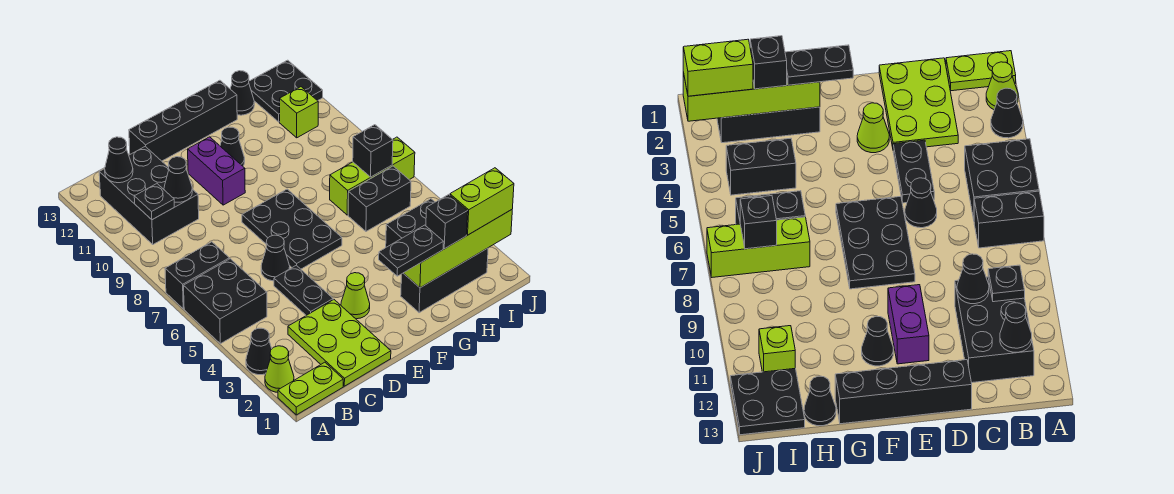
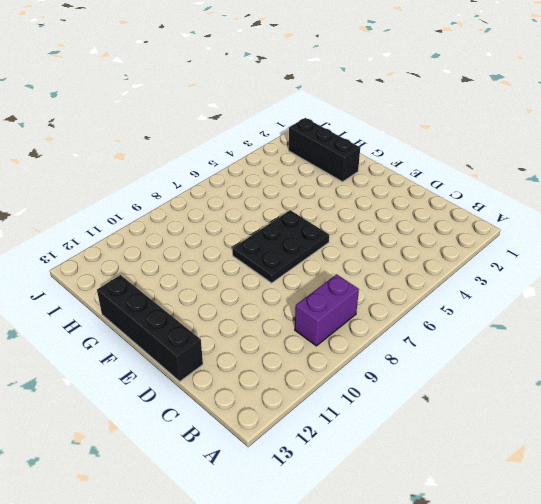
purple brick B8:B9 level 1 -> purple brick E10:E11 level 1
none -> lime plate A1:B1 level 1
none -> lime cone A2 level 1
none -> black cone A3 level 1

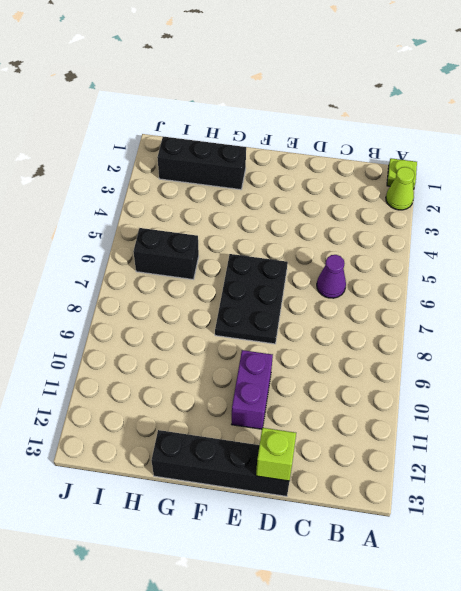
lime plate A1 level 1 -> lime plate A1:B1 level 1
purple cone C6 level 1 -> none
lime brick D13 level 2 -> lime brick I11 level 1
none -> black cone A3 level 1
none -> black brick A5:B6 level 1
none -> black brick A7:B7 level 1

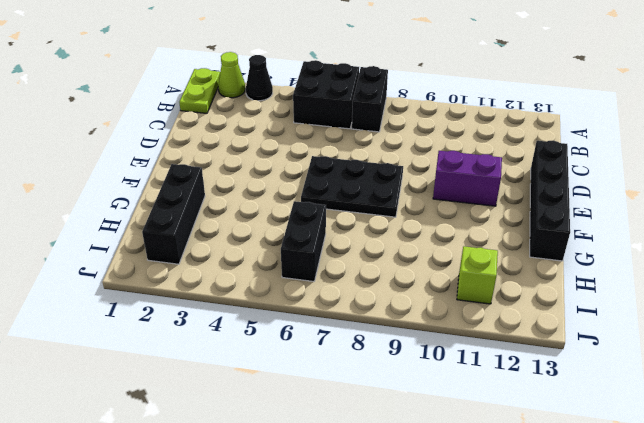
none -> black brick B10:C12 level 1
none -> lime plate C1:D3 level 1
none -> black plate D4:D5 level 1

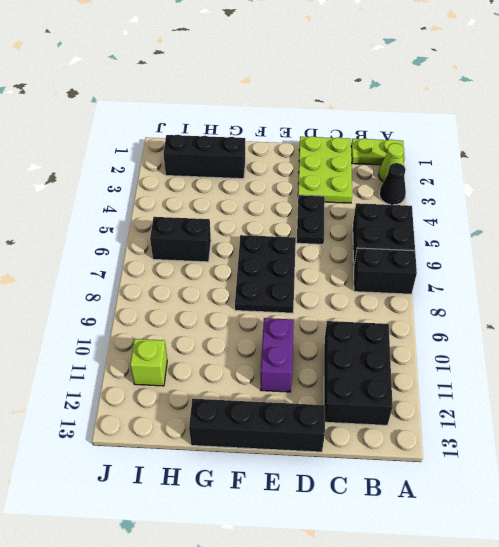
none -> black cone D6 level 1
none -> lime cone E3 level 1
none -> black cone F11 level 1

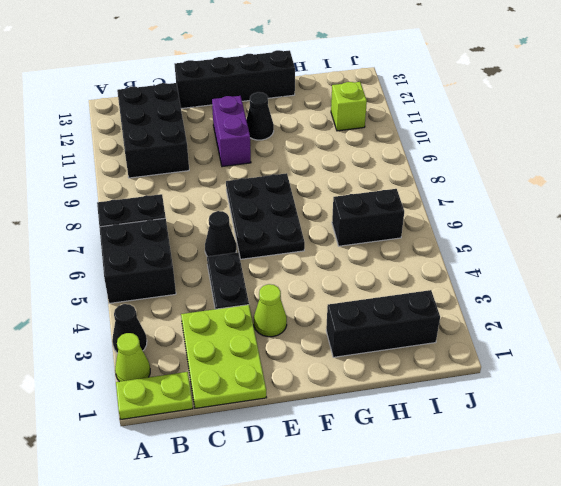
none -> black brick H4:I4 level 1
none -> lime brick H7:J7 level 1
none -> black cone H13 level 1

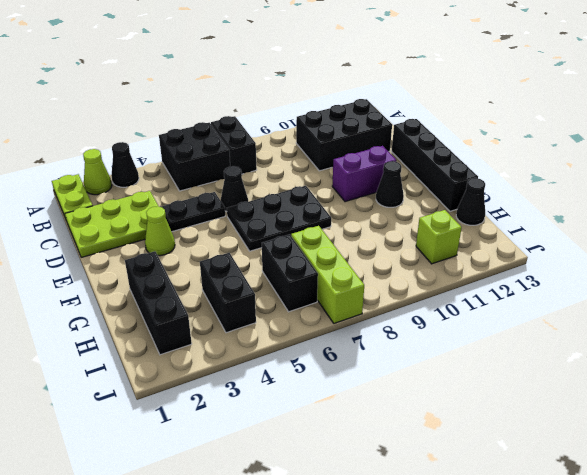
none -> black plate I12:J13 level 1
none -> black plate B10 level 2
none -> black cone B12 level 2

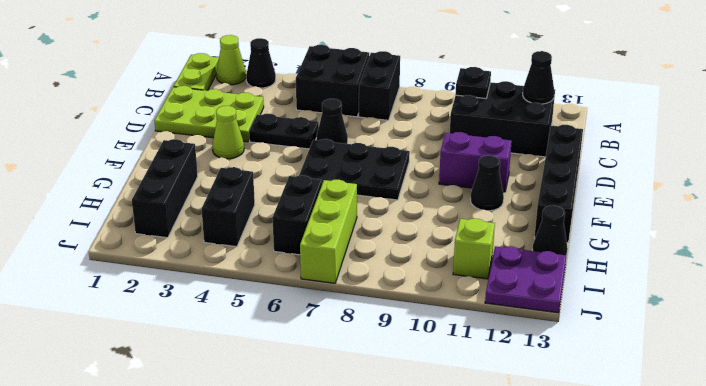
purple plate I12:J13 level 1 -> black plate I12:J13 level 1
none -> black cone C10 level 2
none -> lime brick G2:J2 level 2
none -> black brick I7 level 2

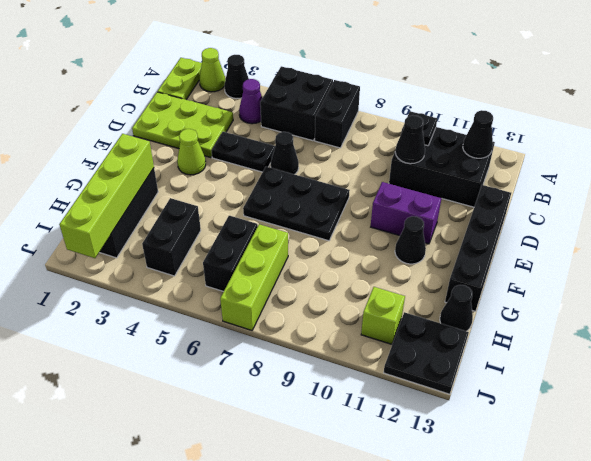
purple cone B4 level 1 -> none
none -> black brick I7 level 2
none -> black plate F2:G2 level 3
none -> black brick H2 level 3

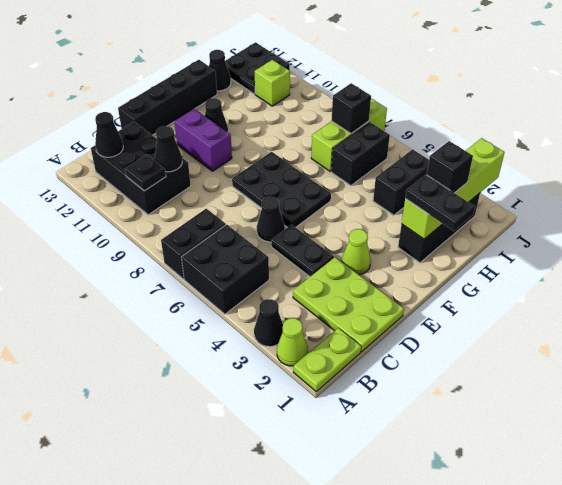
black plate G1:G2 level 3 -> black plate F2:G2 level 3
none -> lime brick I2:J2 level 3

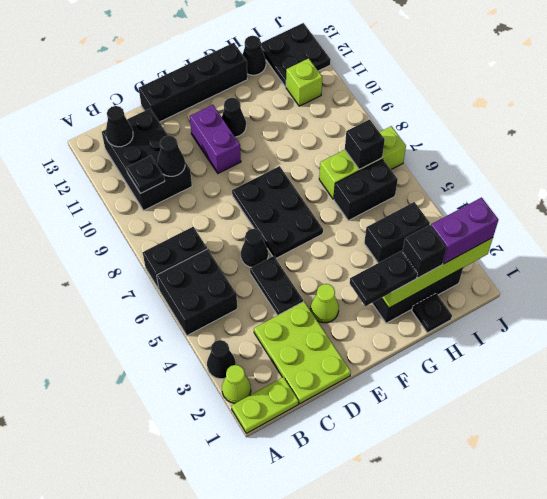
black plate H1 level 1 -> none
purple brick I2:J2 level 3 -> lime brick I2:J2 level 3

